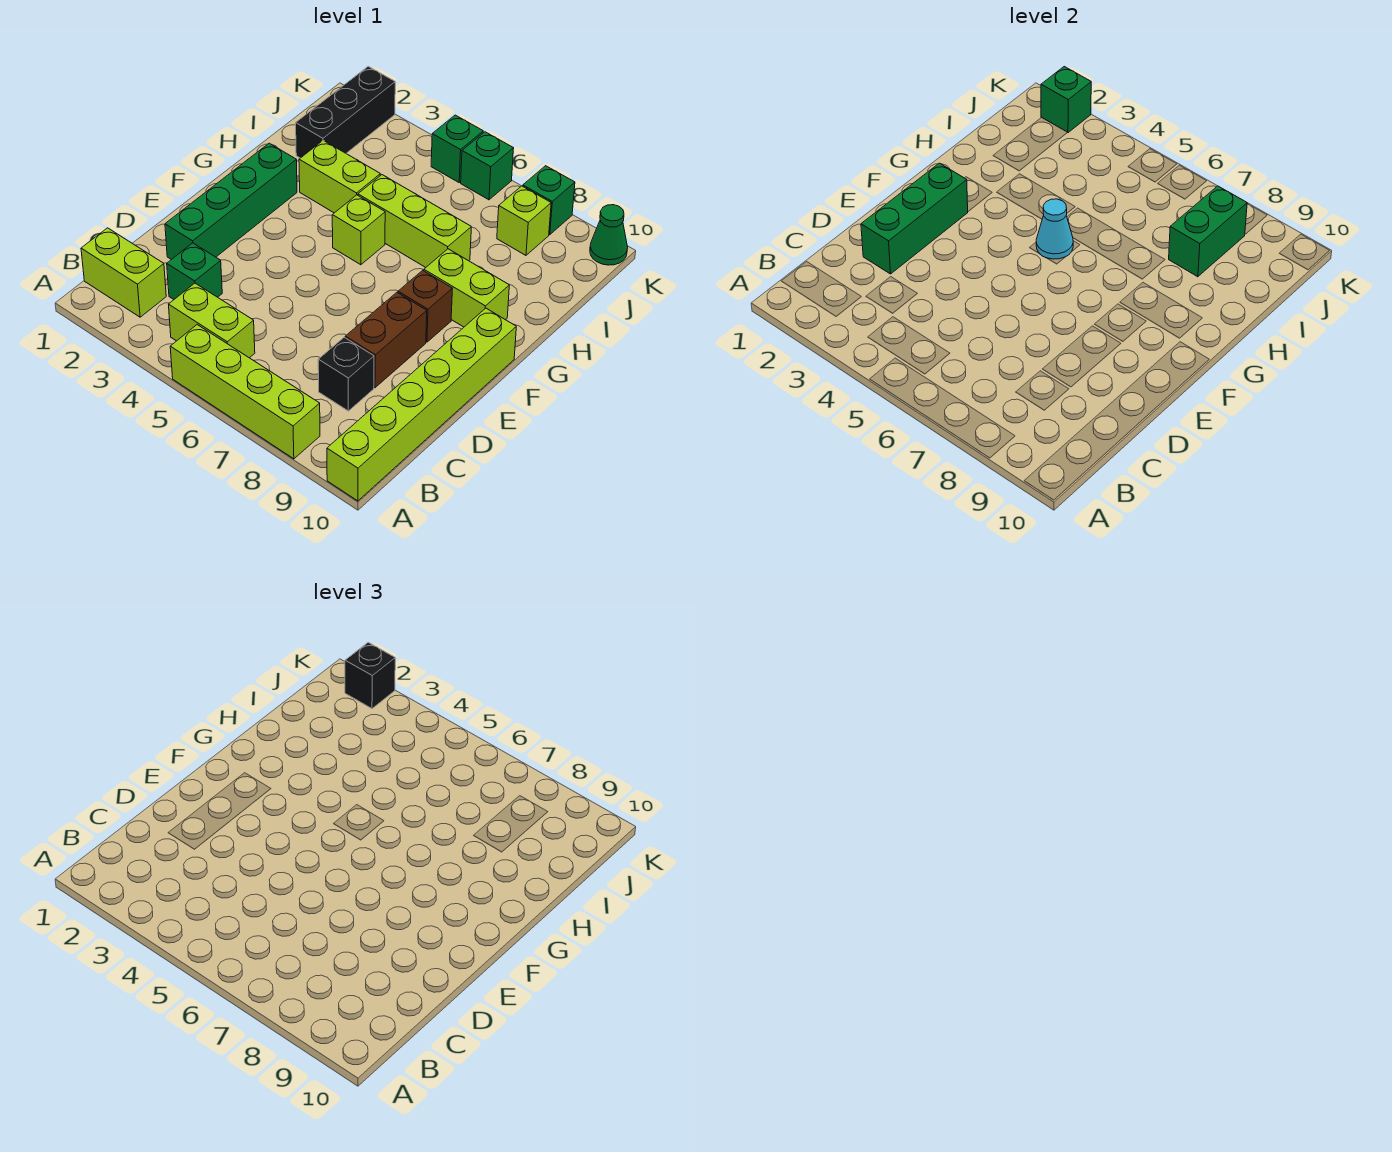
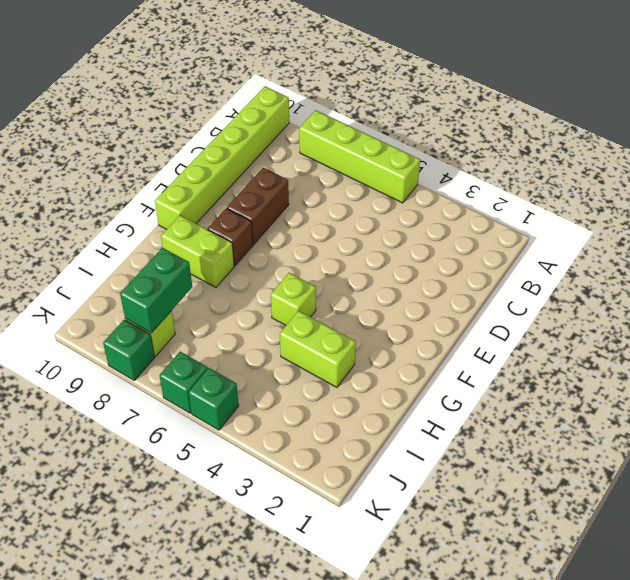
none -> lime brick B1:B2 level 1
none -> lime brick B4:B5 level 1
none -> green brick C3 level 1

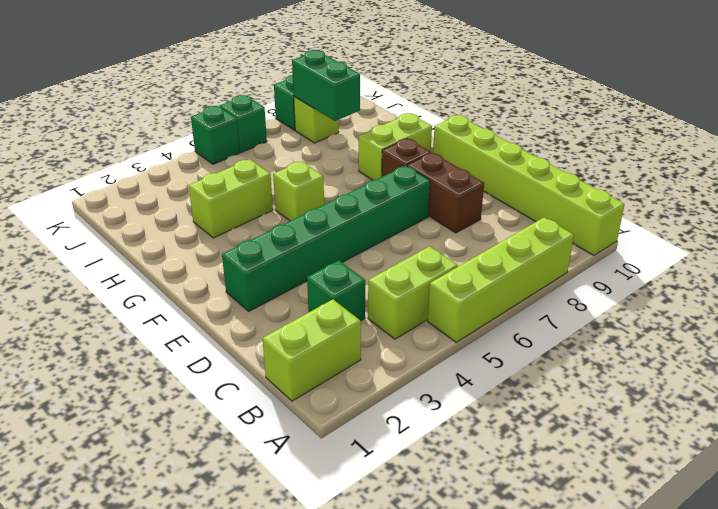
green brick E2:E7 level 1 -> green brick D2:G2 level 1
none -> black brick C8 level 1
none -> lime brick H5:H7 level 1
none -> black brick I2:K2 level 1

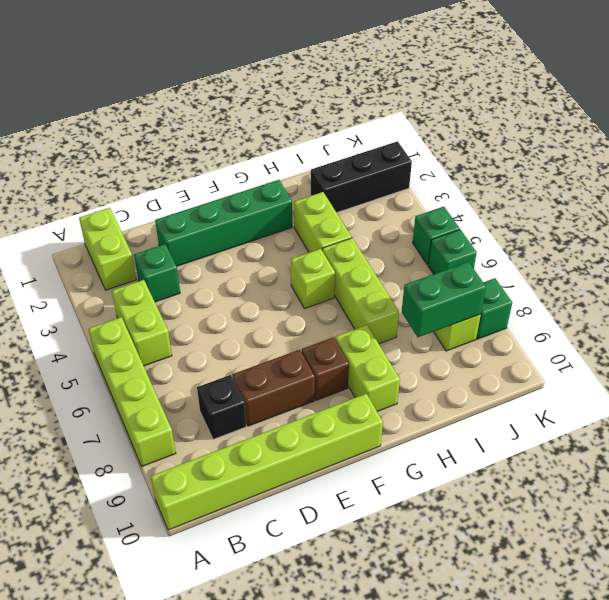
none -> green cone K10 level 1
none -> green brick D2:F2 level 2
none -> cyan cone G5 level 2

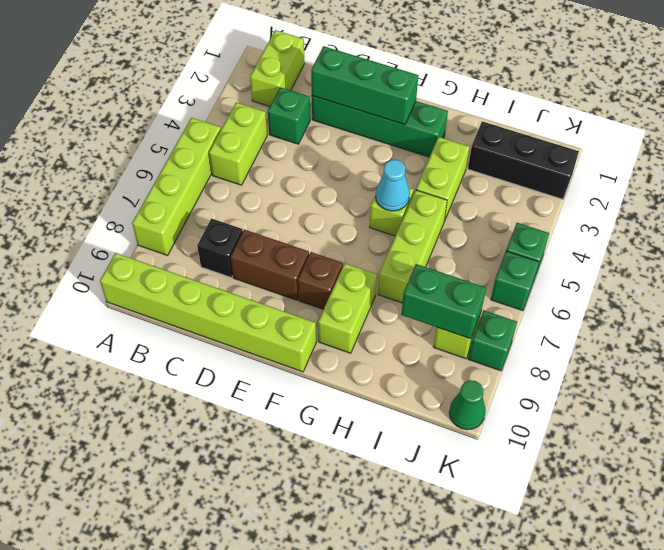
none -> green brick K2 level 2
none -> black brick K2 level 3

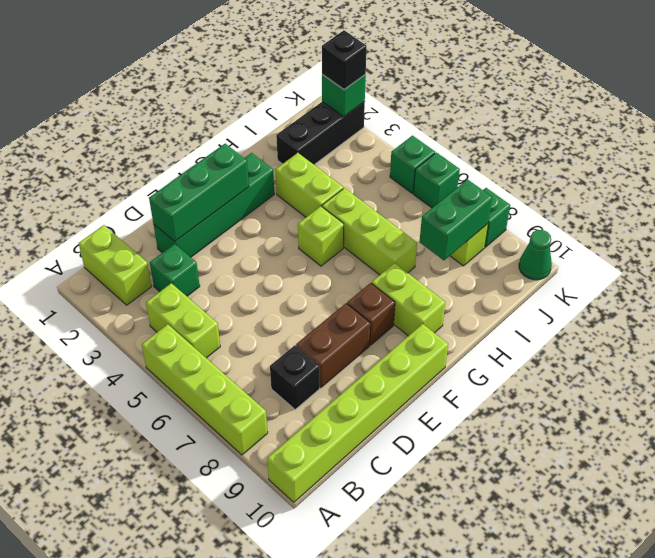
none -> cyan cone G5 level 2

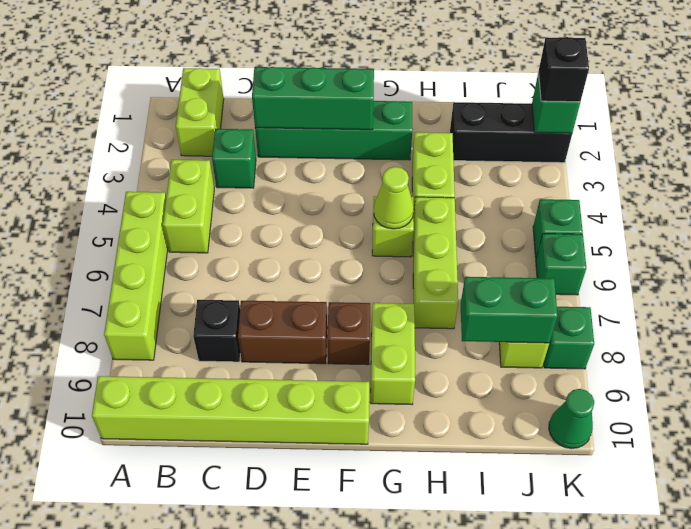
lime cone G5 level 2 -> cyan cone G5 level 2

